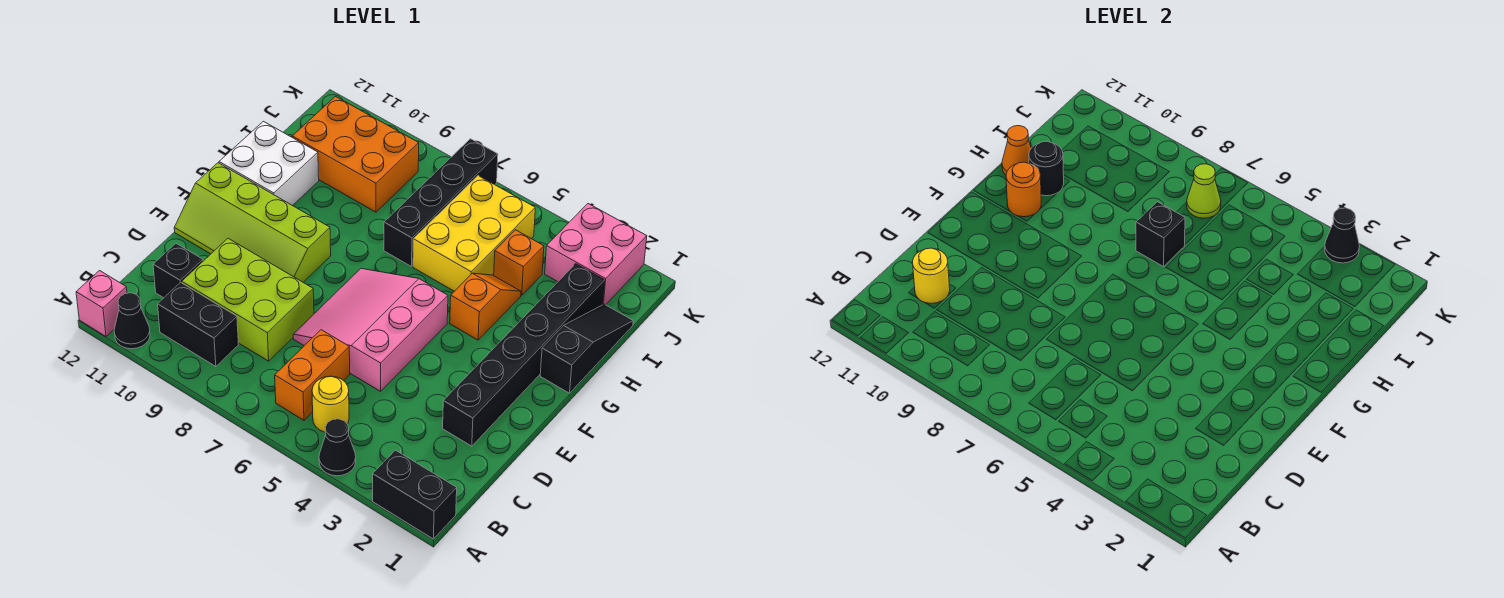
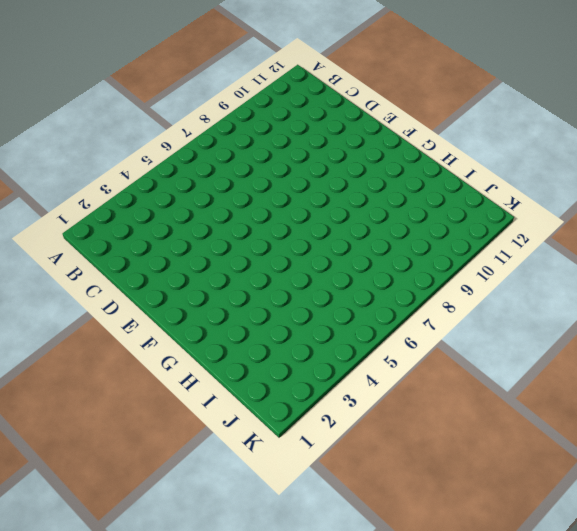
none -> black brick A1:A2 level 1
none -> black cone A4 level 1
none -> black cone A11 level 1

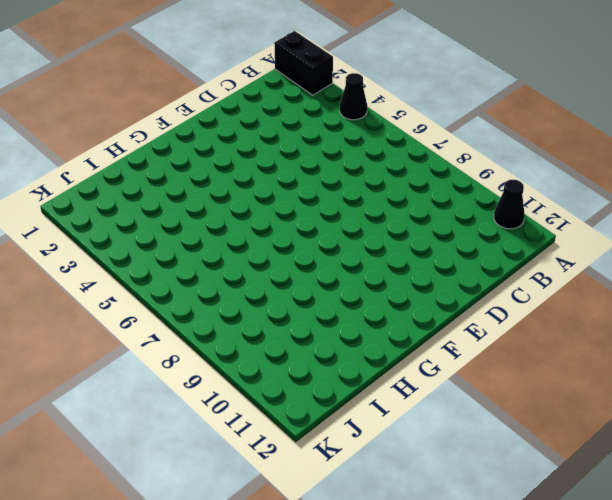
none -> pink brick A12 level 1
none -> yellow round brick B5 level 1
none -> orange brick B6:C6 level 1

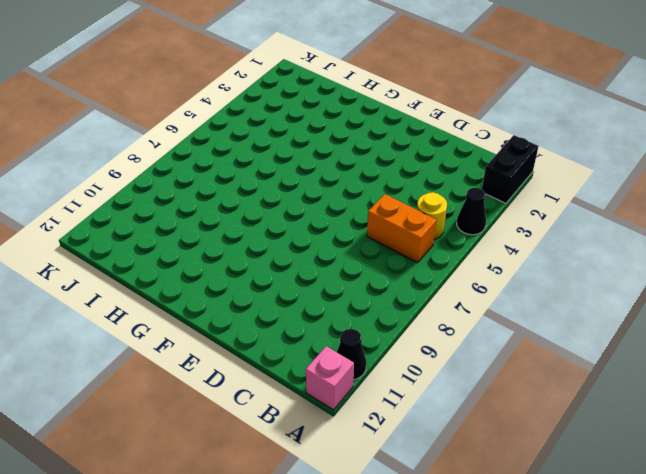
none -> black brick B9:B10 level 1
none -> lime brick C8:D10 level 1
none -> black brick C11 level 1

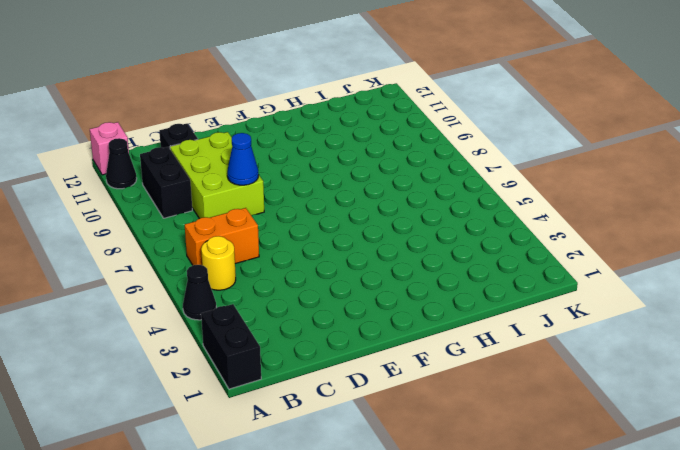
blue cone D8 level 2 -> none
none -> black brick D2:I2 level 1
none -> pink slope D5:F7 level 1 top 5
none -> lime slope E9:F12 level 1 top F

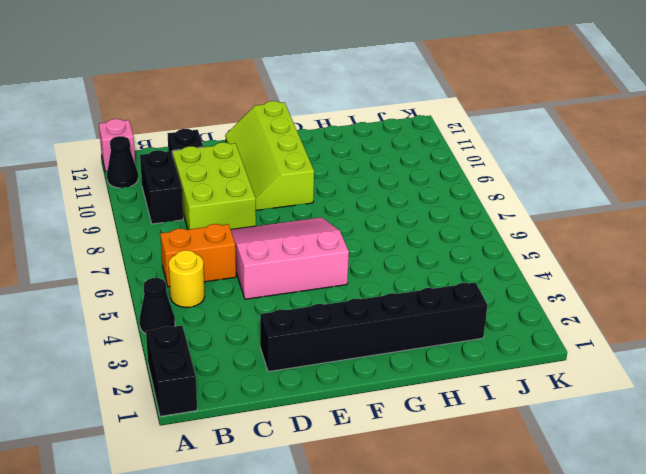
none -> black slope G1:I1 level 1 top G
none -> orange slope G4:H4 level 1 top G
none -> white brick G11:H12 level 1

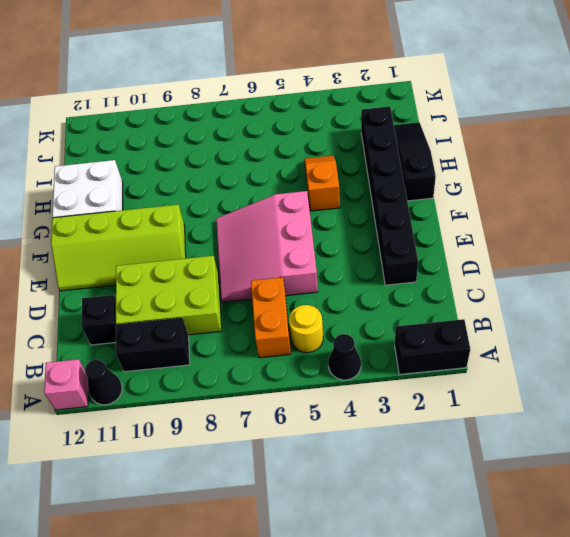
none -> yellow brick H5:J6 level 1
none -> black brick H7:K7 level 1
none -> orange brick I4 level 1

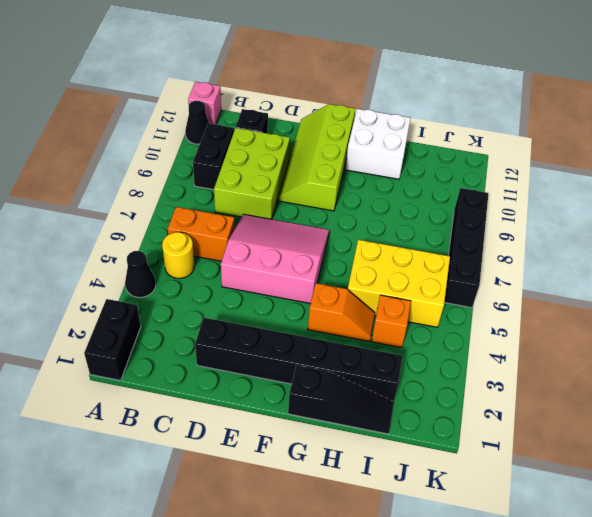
black brick K6:K9 level 1 -> black brick H7:K7 level 1
none -> orange brick I9:J11 level 1
none -> pink brick J2:K3 level 1
none -> yellow round brick C11 level 2

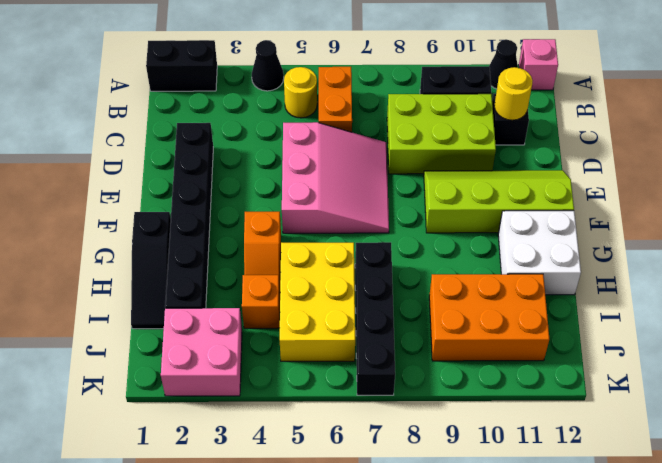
none -> orange round brick G11 level 2
none -> black brick H7 level 2
none -> black round brick H11 level 2

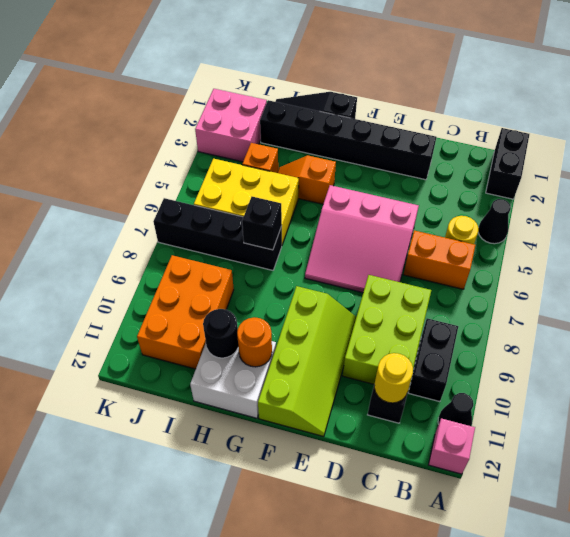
none -> orange cone H12 level 2
none -> lime cone J7 level 2
none -> black cone K3 level 2

